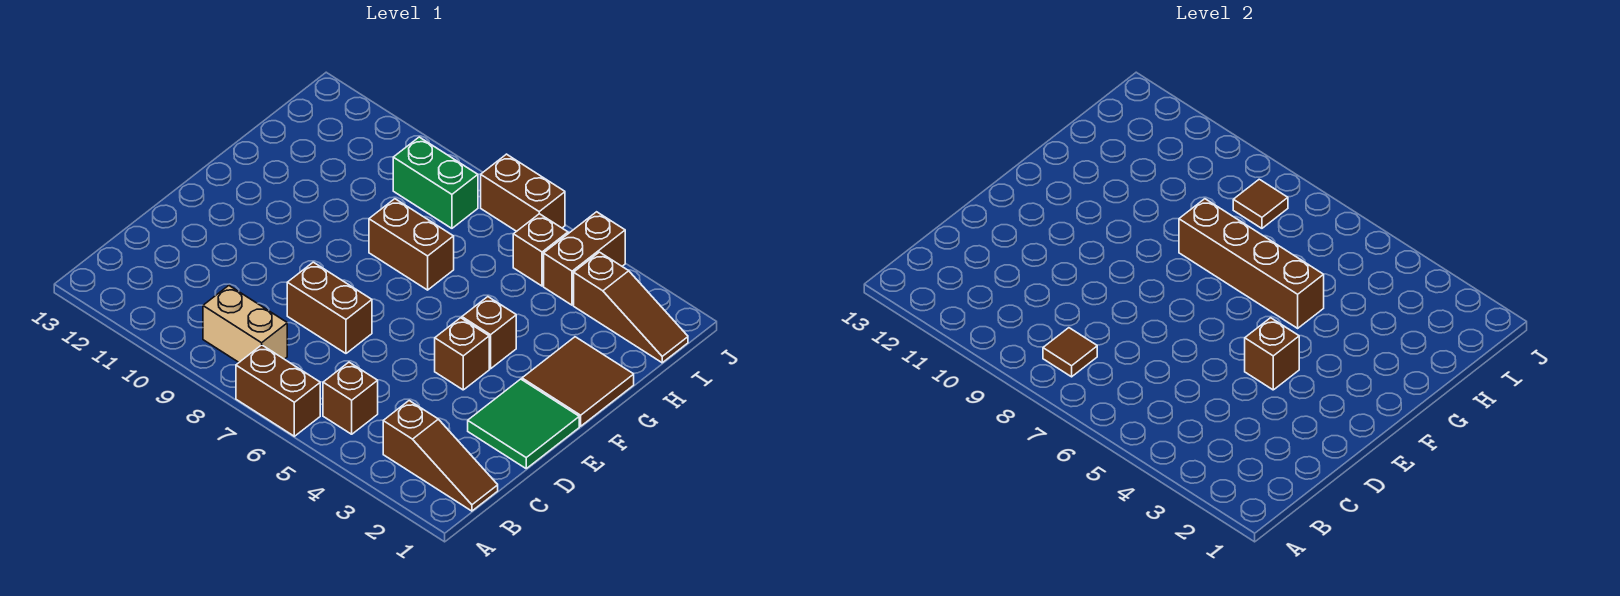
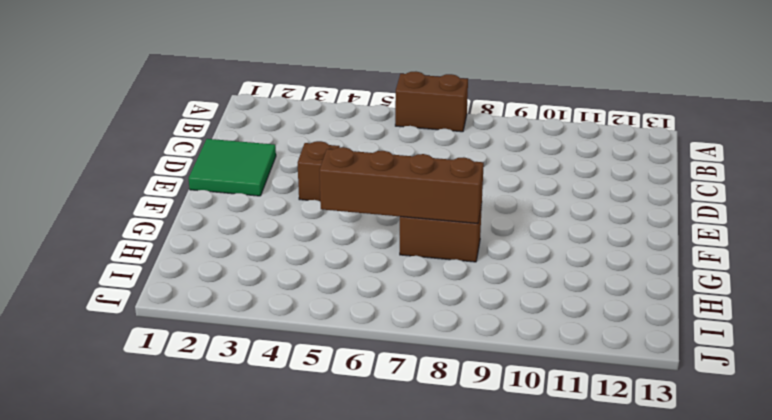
none -> brown slope B1:B3 level 1 top 3
none -> brown brick B5 level 1
none -> tan brick B8:B9 level 1

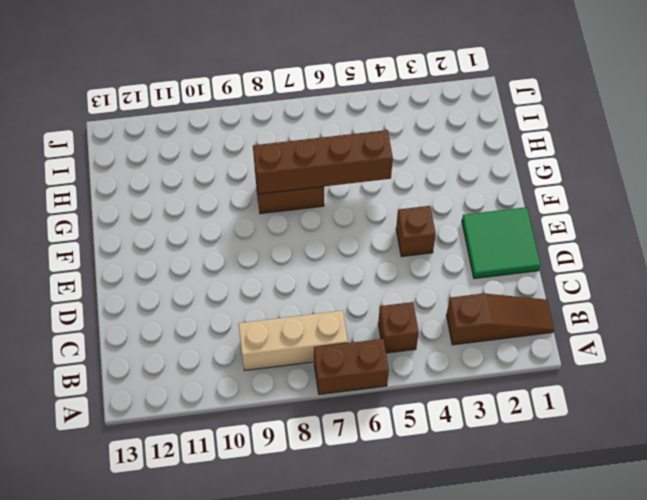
tan brick B7:B9 level 1 -> tan brick B8:B9 level 1
none -> brown brick D7:D8 level 1
none -> brown tile F1:G2 level 1
none -> brown brick F4 level 1

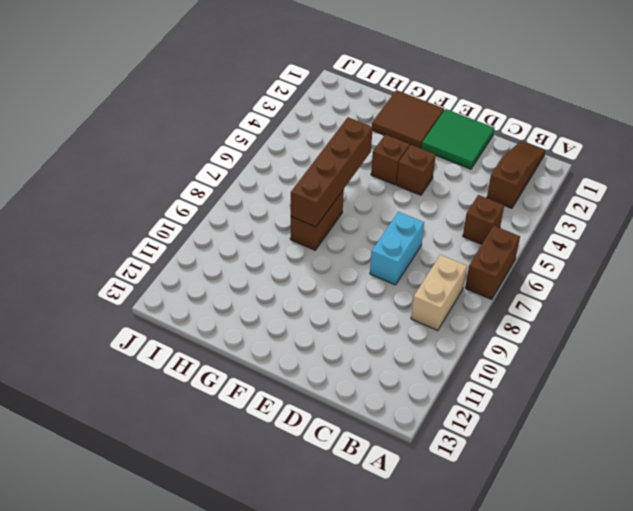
cyan brick D7:D8 level 1 -> brown brick D7:D8 level 1
none -> brown slope I1:I3 level 1 top 3
none -> brown brick I4:J4 level 1
none -> brown brick I5 level 1

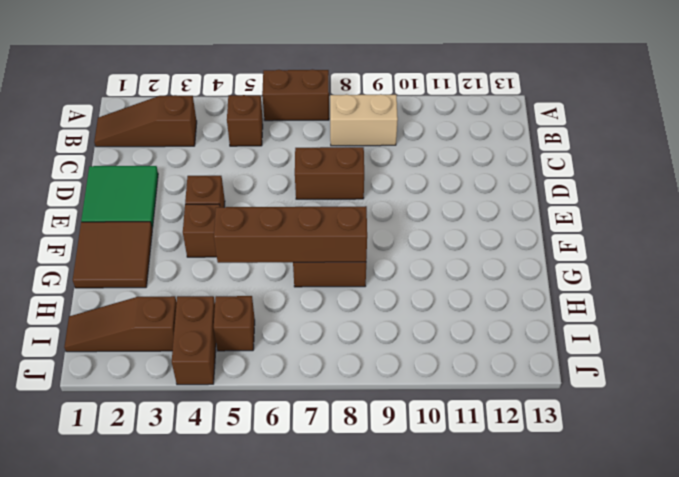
none -> green brick I8:I9 level 1
none -> brown brick J6:J7 level 1
none -> brown tile B8 level 2

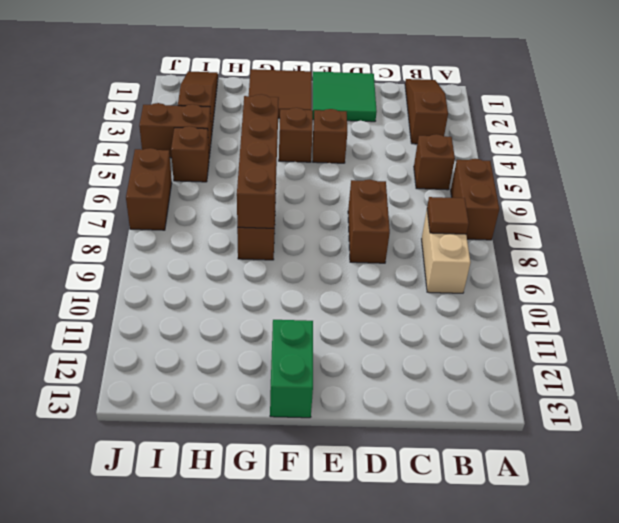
green brick F12:F13 level 1 -> green brick I8:I9 level 1
none -> brown brick E4 level 2
none -> brown tile I8 level 2

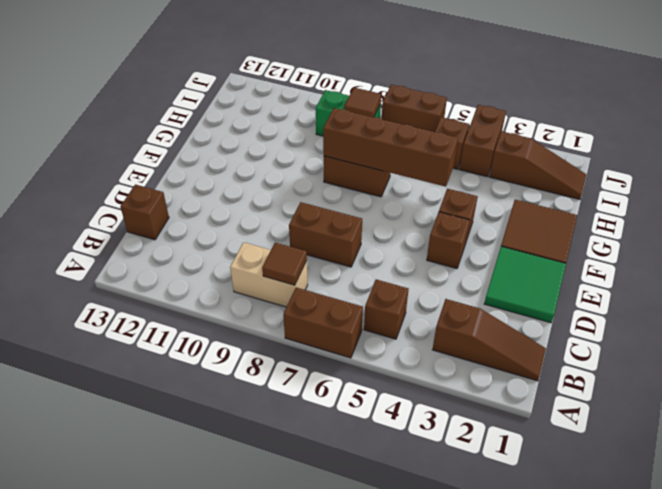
brown brick C13 level 1 -> brown brick E4 level 2

